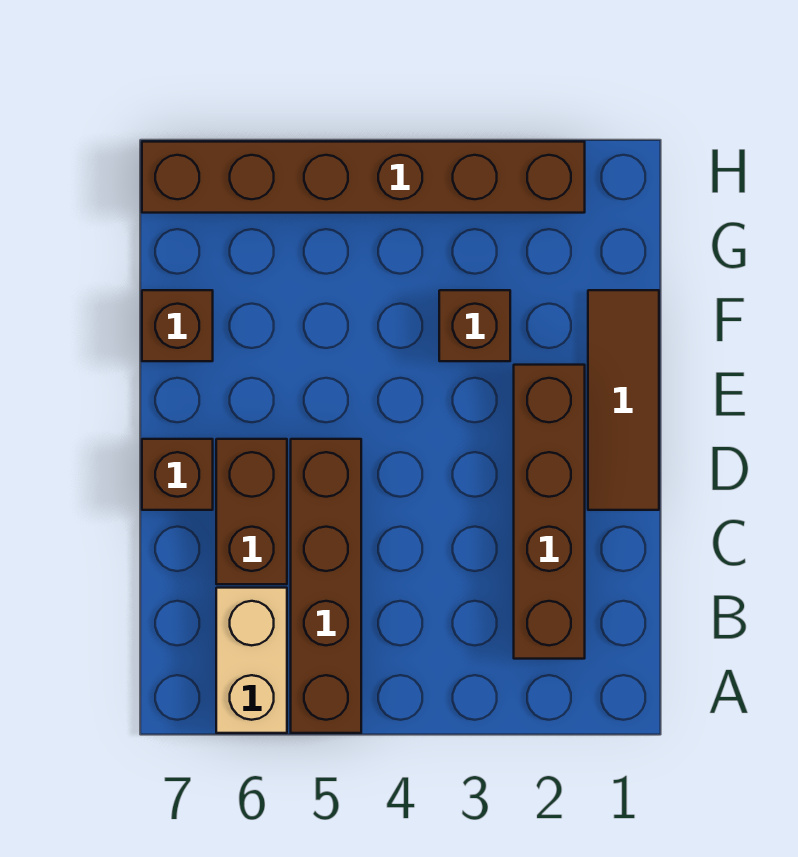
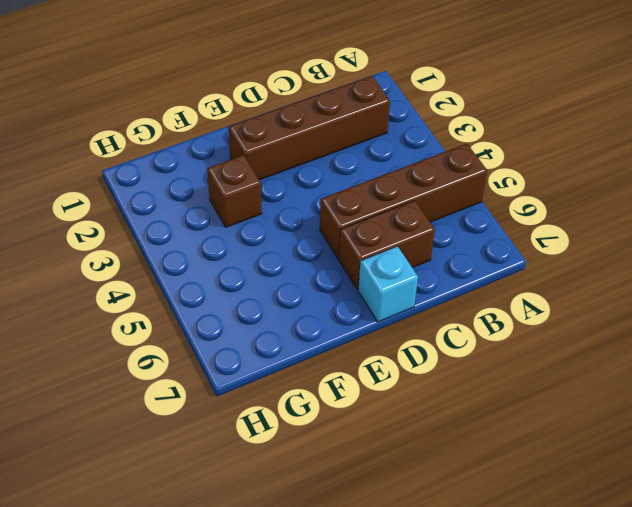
cyan brick D7 level 1 -> brown brick D7 level 1
none -> tan brick A6:B6 level 1
none -> brown tile D1:F1 level 1

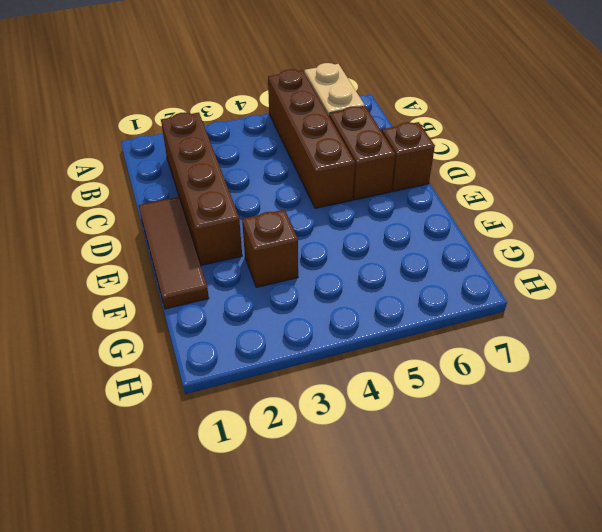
none -> brown brick F7 level 1
none -> brown brick H2:H7 level 1

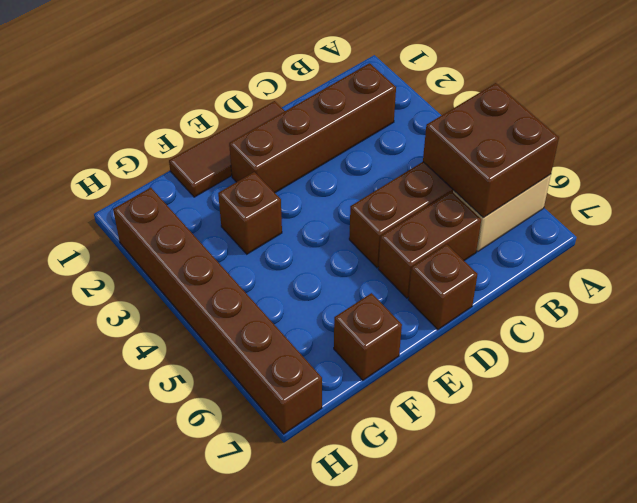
brown brick A5:B6 level 2 -> none

